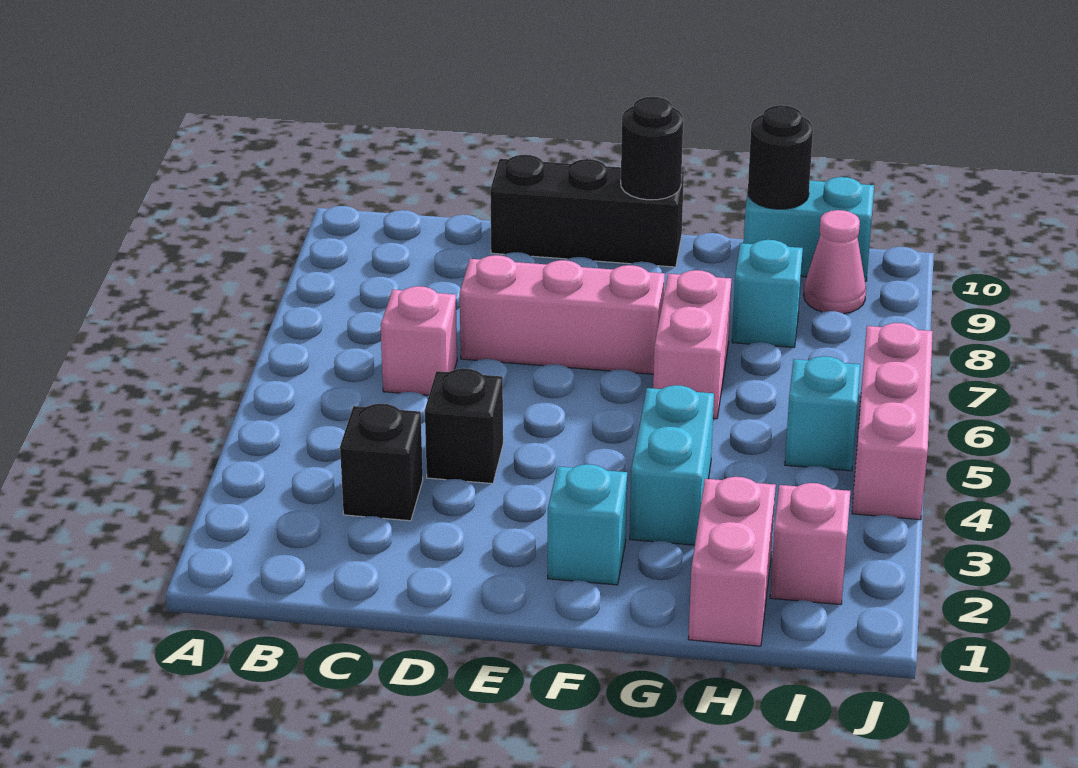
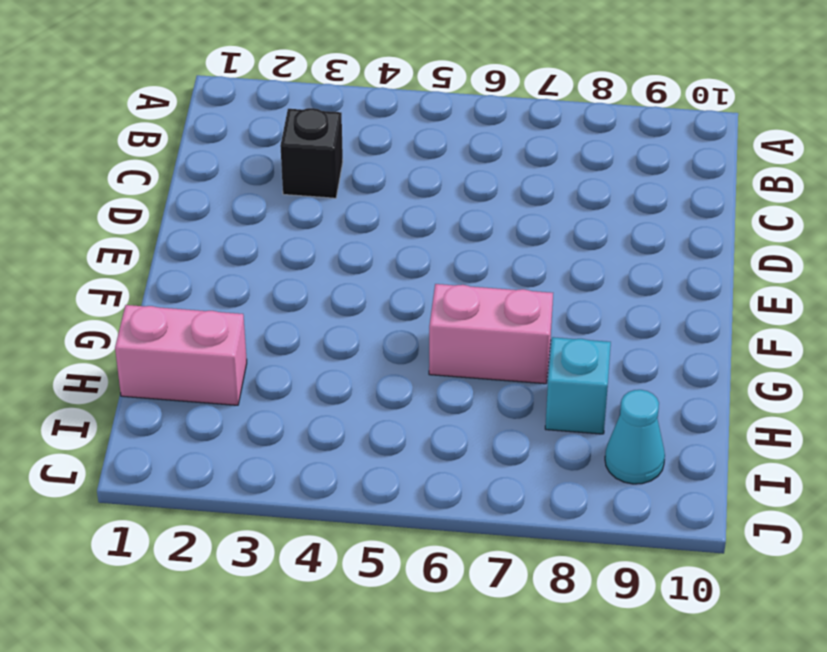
cyan cone I9 level 1 -> pink cone I9 level 1
none -> pink brick C6 level 1
none -> black brick D4 level 1
none -> pink brick D7:F7 level 1

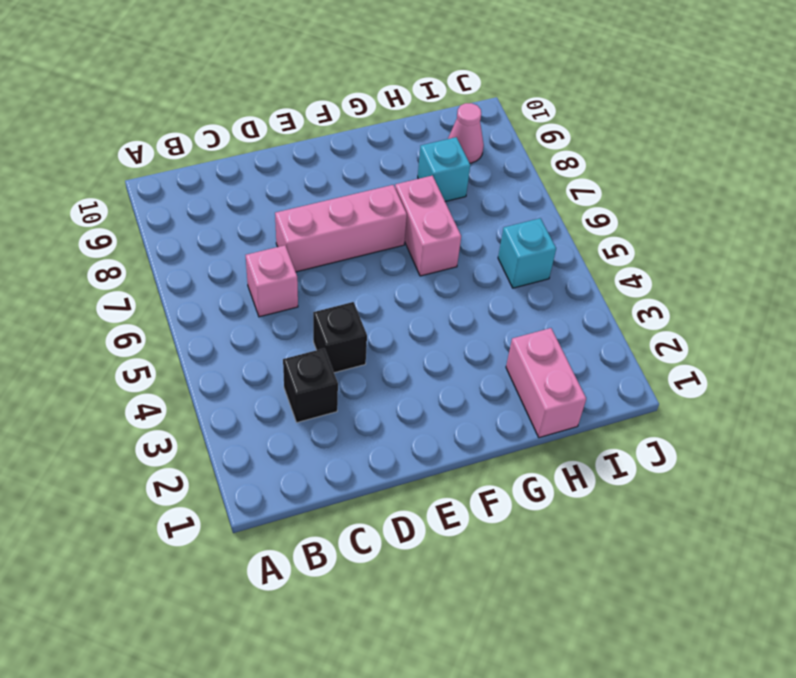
none -> black brick D10:F10 level 1
none -> cyan brick F2 level 1
none -> cyan brick G3:G4 level 1

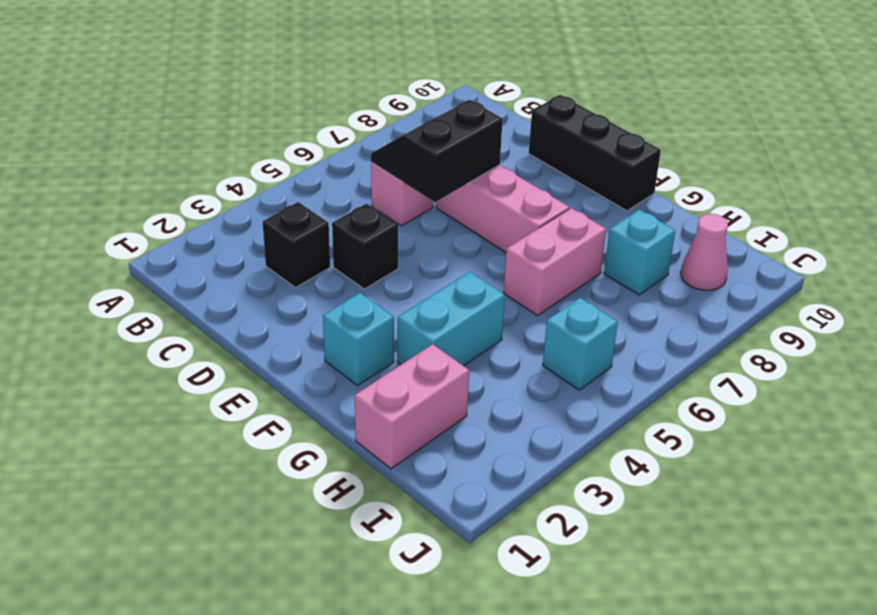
black slope C6:D7 level 2 top D -> none
none -> cyan brick H10:I10 level 1
none -> pink brick I2 level 1
none -> pink brick J4:J6 level 1

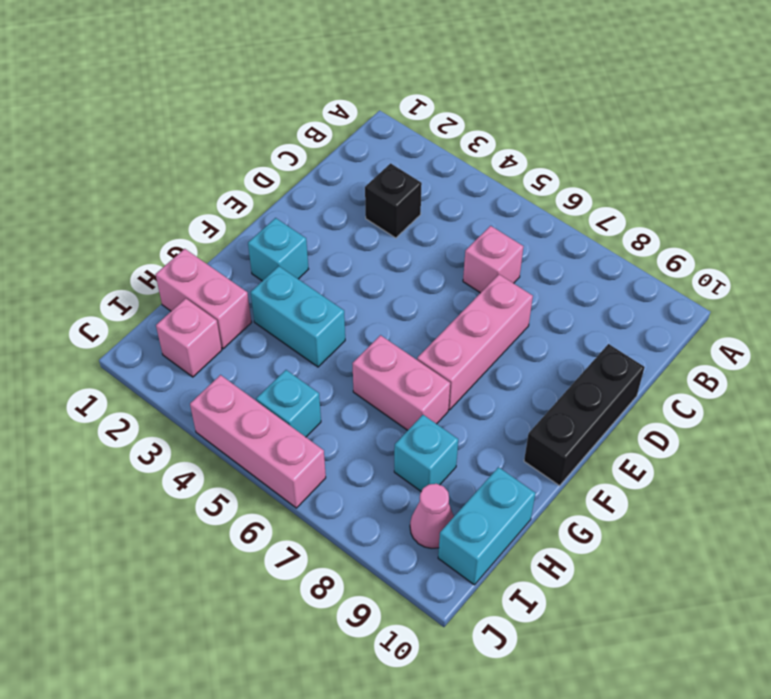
none -> black brick D4 level 1
none -> black round brick F10 level 2
none -> black round brick H10 level 2

